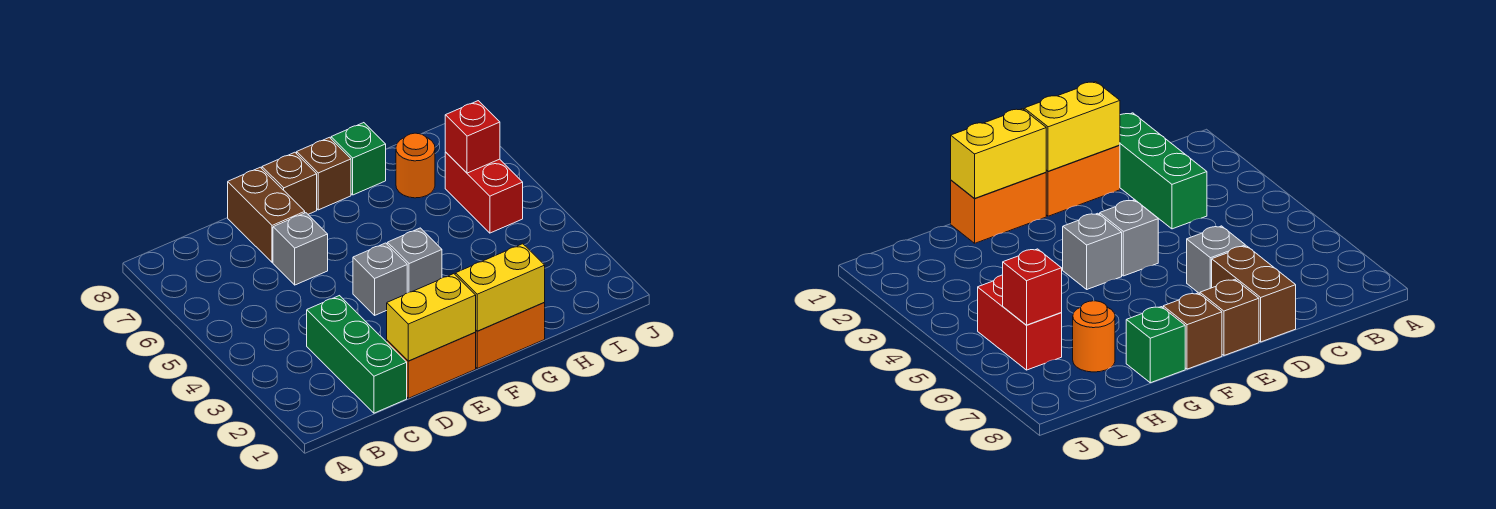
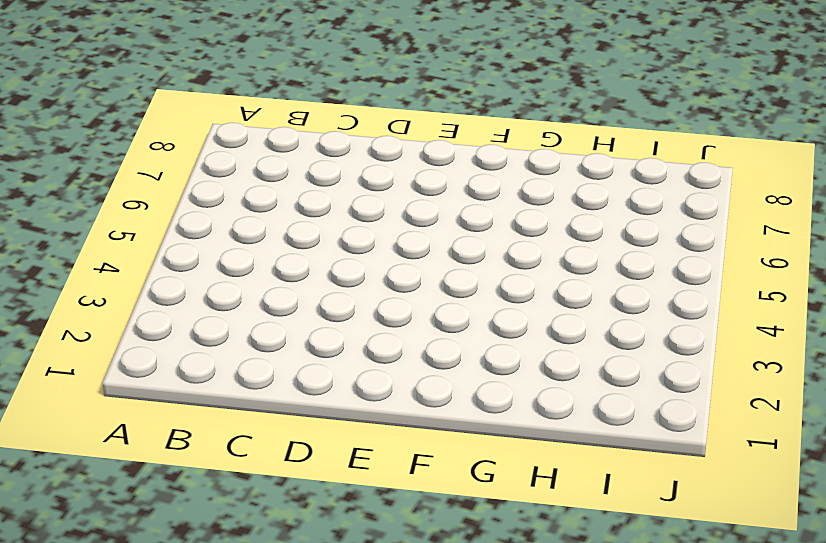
none -> green brick C1:C3 level 1
none -> orange brick D1:E1 level 1
none -> grey brick D6 level 1

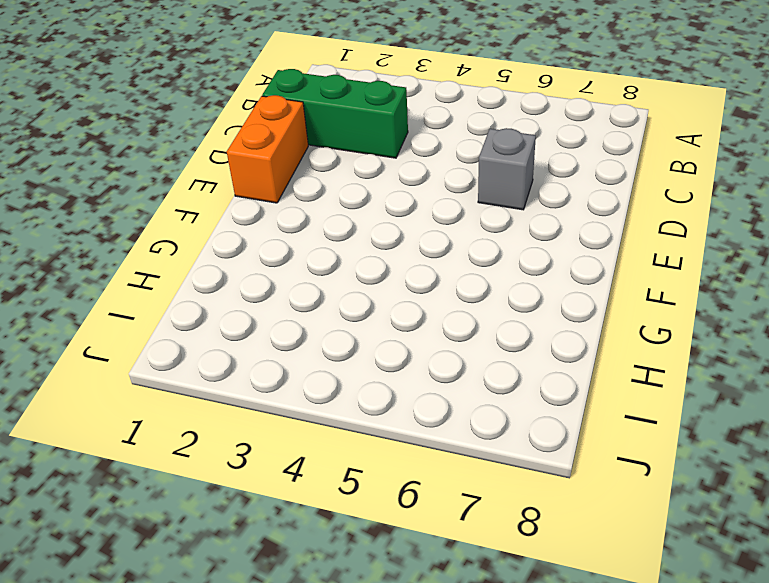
none -> brown brick D7:D8 level 1
none -> grey brick E4 level 1
none -> brown brick E8 level 1

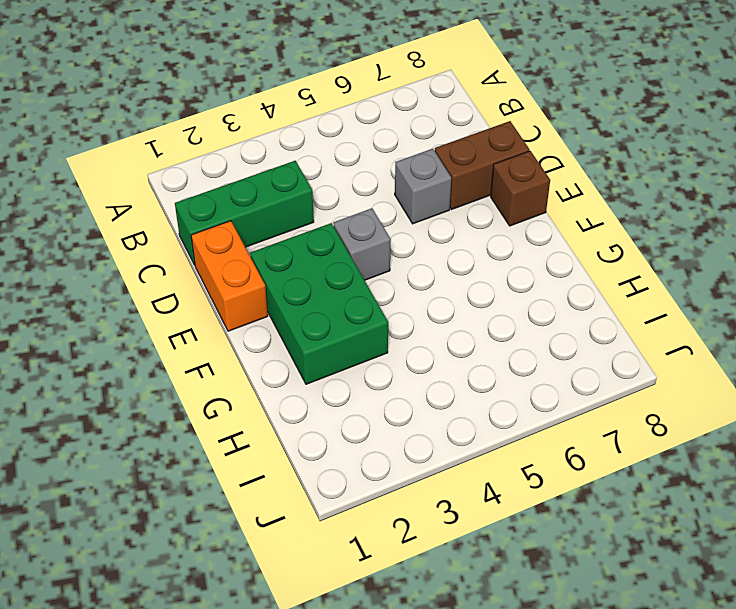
green brick E2:G3 level 1 -> none
none -> orange brick F1:G1 level 1
none -> grey brick F4 level 1
none -> brown brick F8 level 1

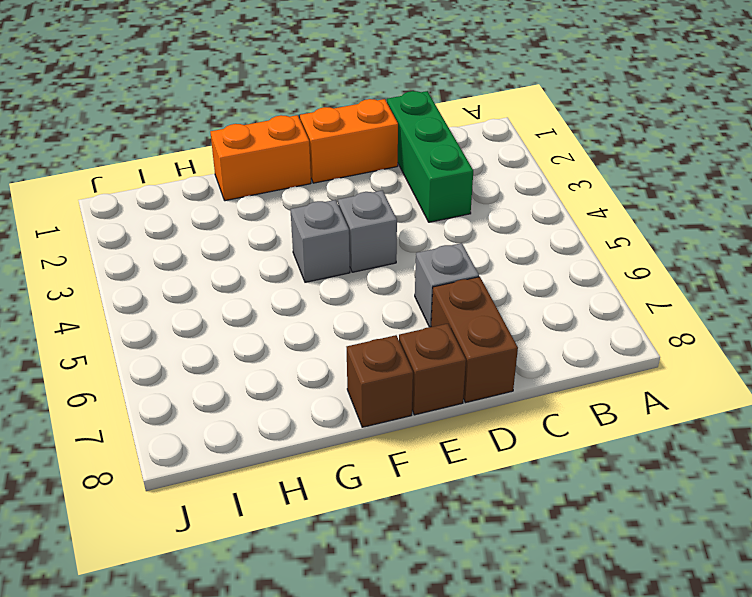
none -> green brick G8 level 1
none -> orange round brick H7 level 1
none -> red brick I5:I6 level 1

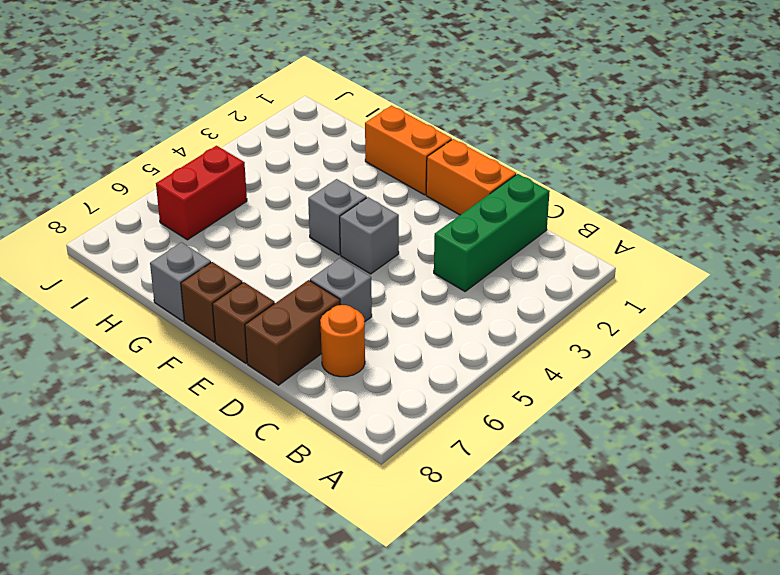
orange round brick C7 level 1 -> orange round brick H7 level 1
grey brick G8 level 1 -> green brick G8 level 1
none -> yellow brick D1:E1 level 2
none -> yellow brick F1:G1 level 2
none -> red brick I6 level 2

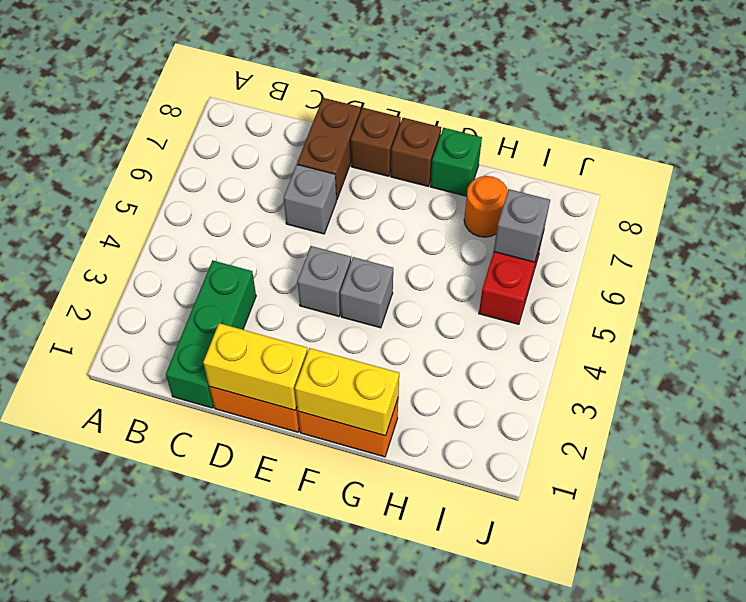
grey brick I6 level 2 -> red brick I6 level 2

